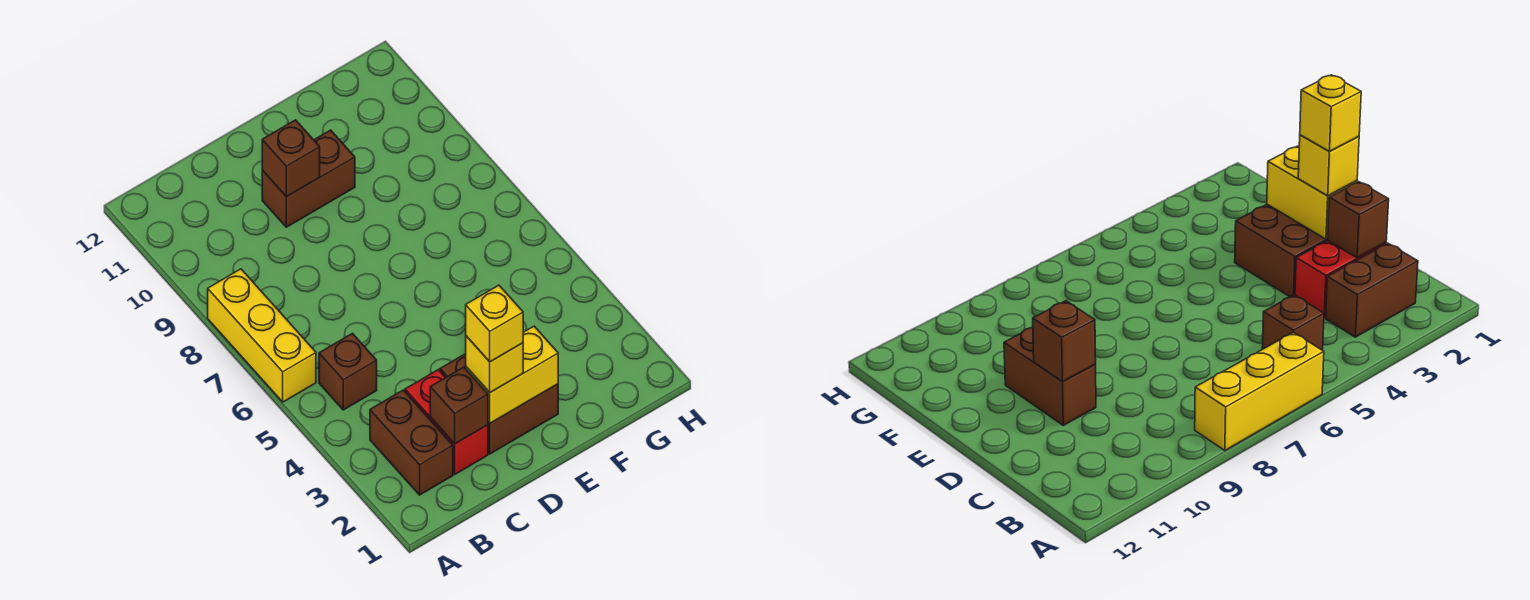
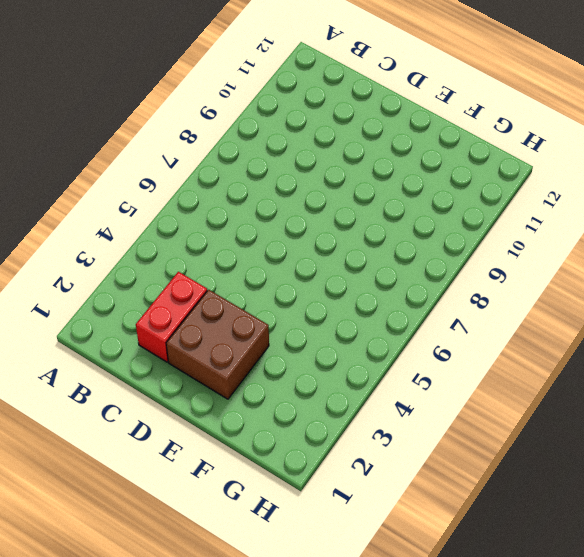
none -> yellow brick A6:A8 level 1
none -> brown brick B2:B3 level 1

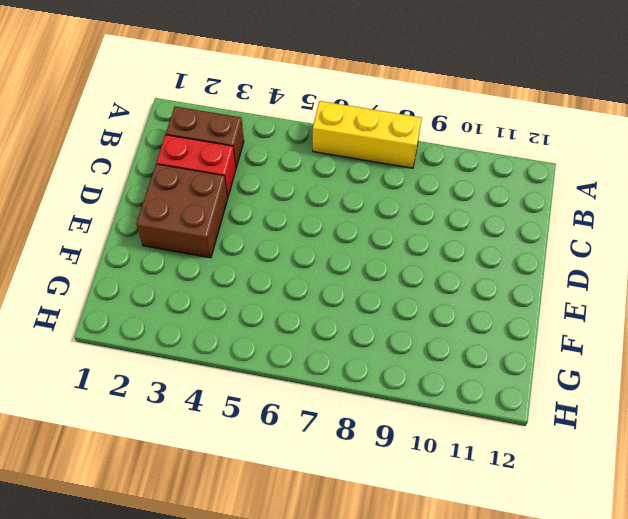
none -> brown brick B5 level 1
none -> brown brick D10:E10 level 1

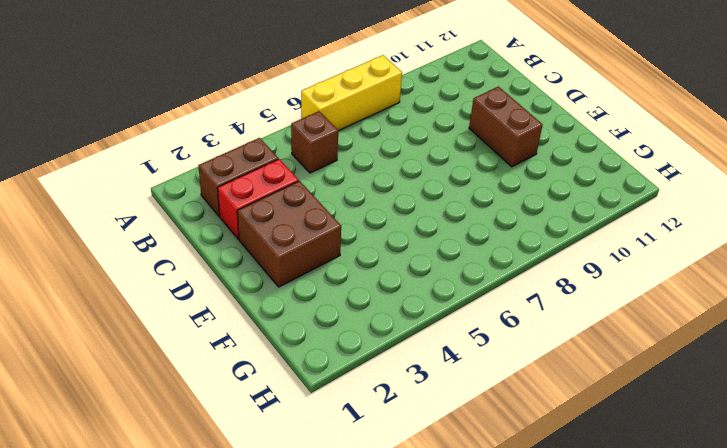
none -> brown brick C2 level 2
none -> yellow brick D2:E2 level 2

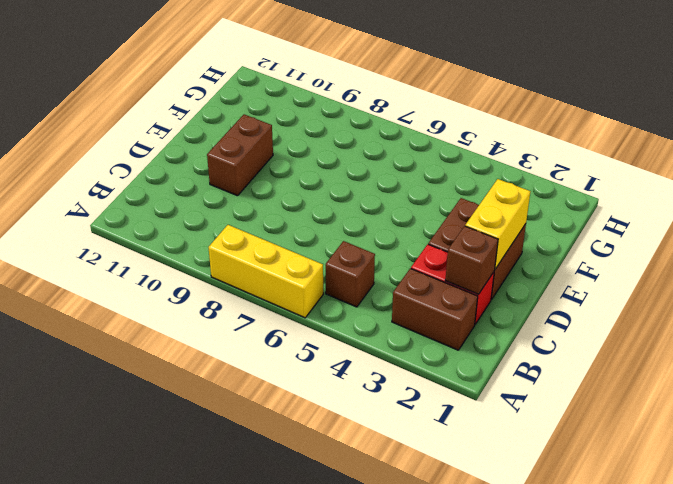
none -> brown brick D10 level 2
none -> yellow brick D2 level 3

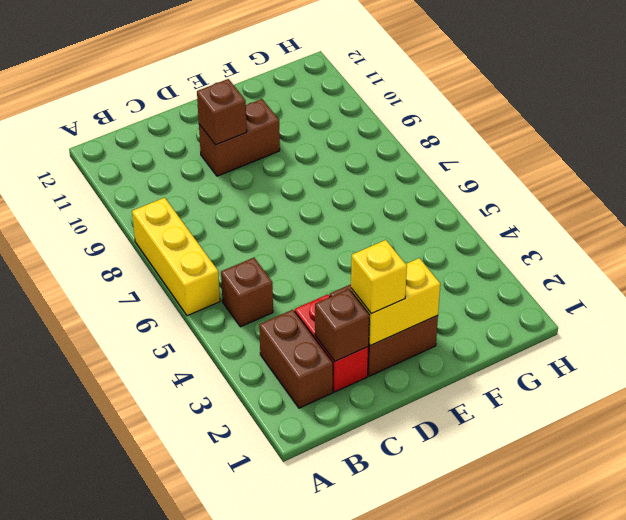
none -> yellow brick D2 level 4

